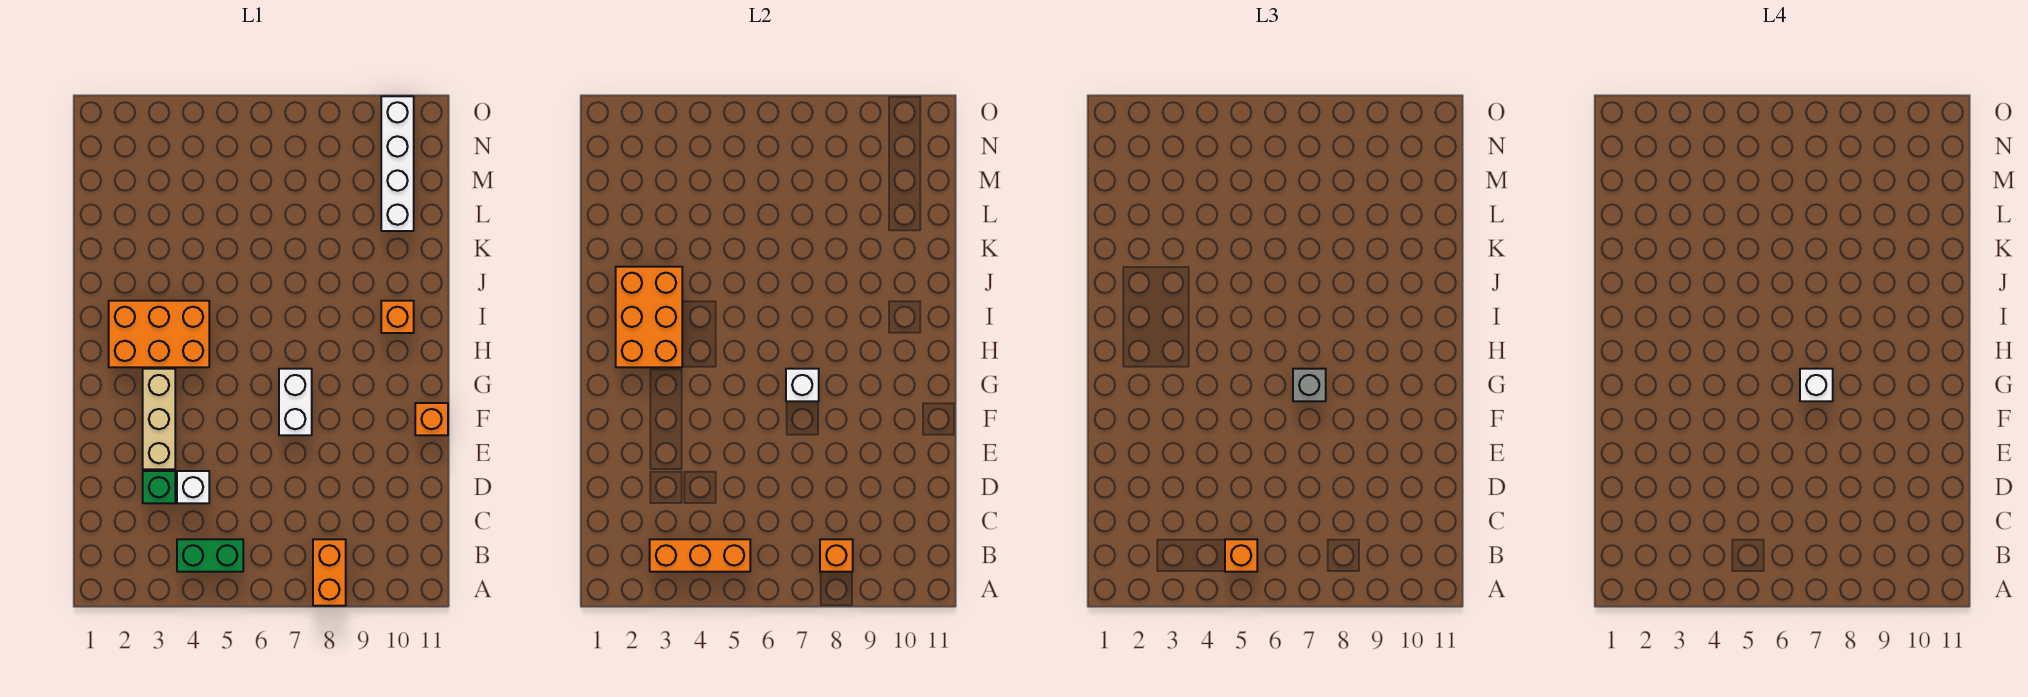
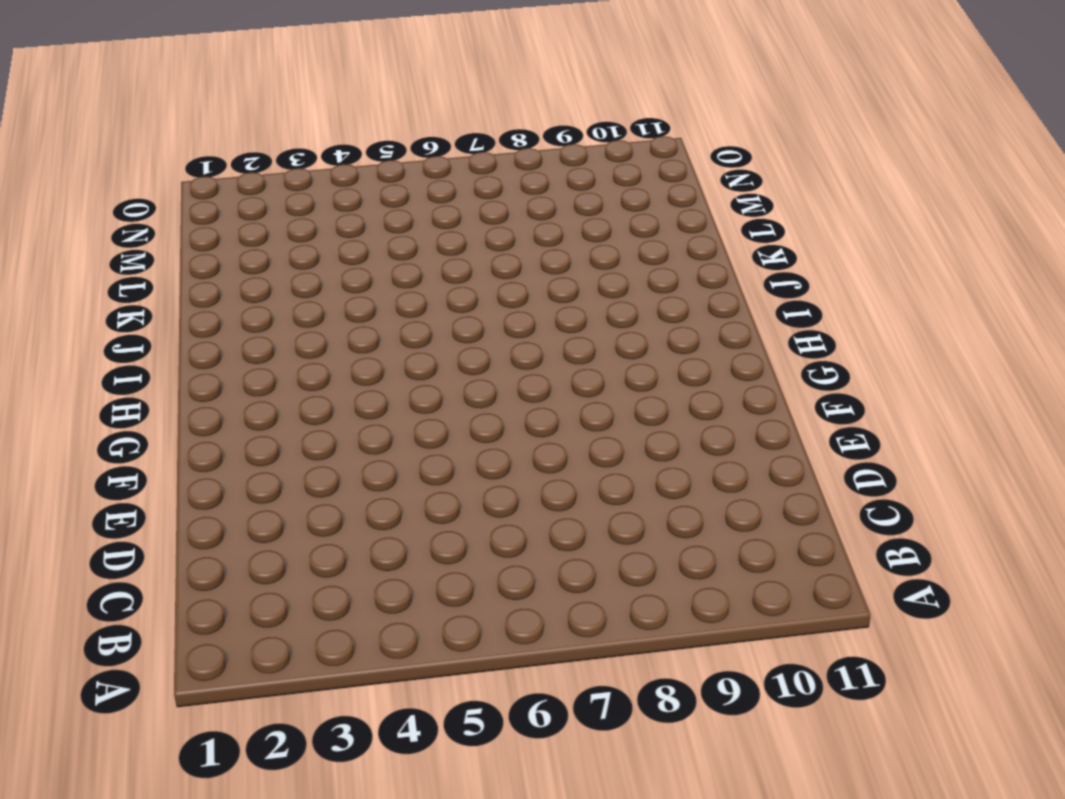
none -> orange brick A8:B8 level 1
none -> green brick B4:B5 level 1
none -> green brick D3 level 1

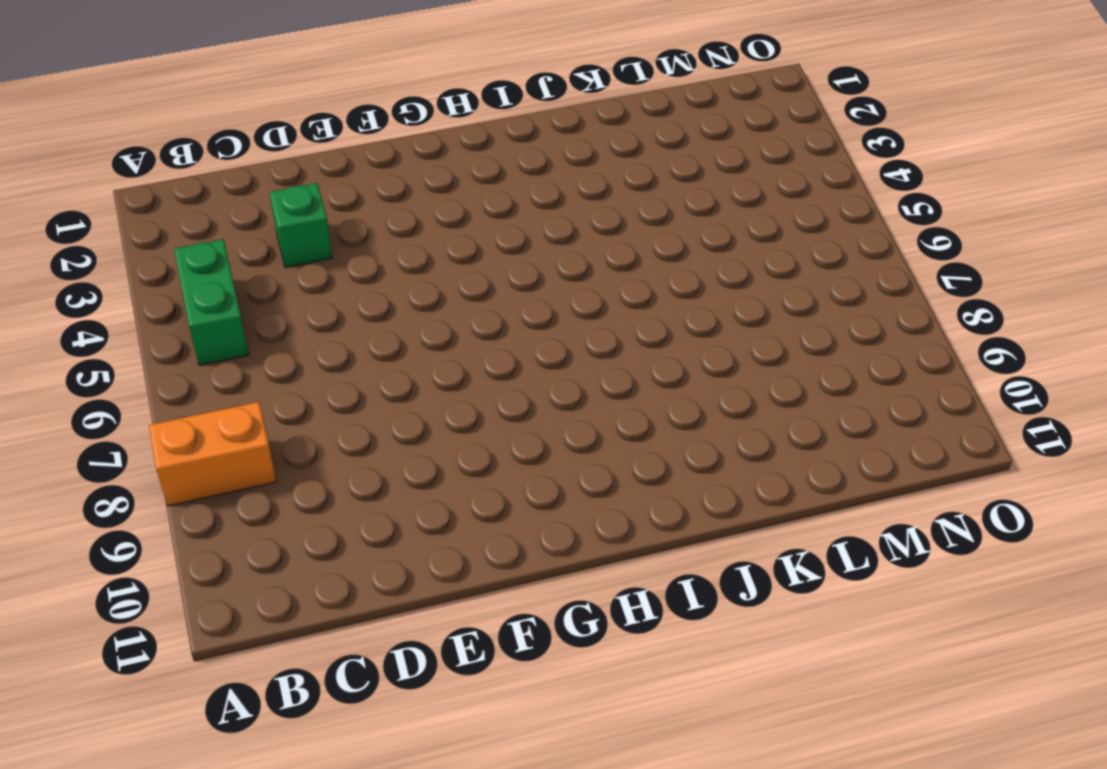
none -> white brick D4 level 1
none -> tan brick E3:G3 level 1
none -> white brick F7:G7 level 1

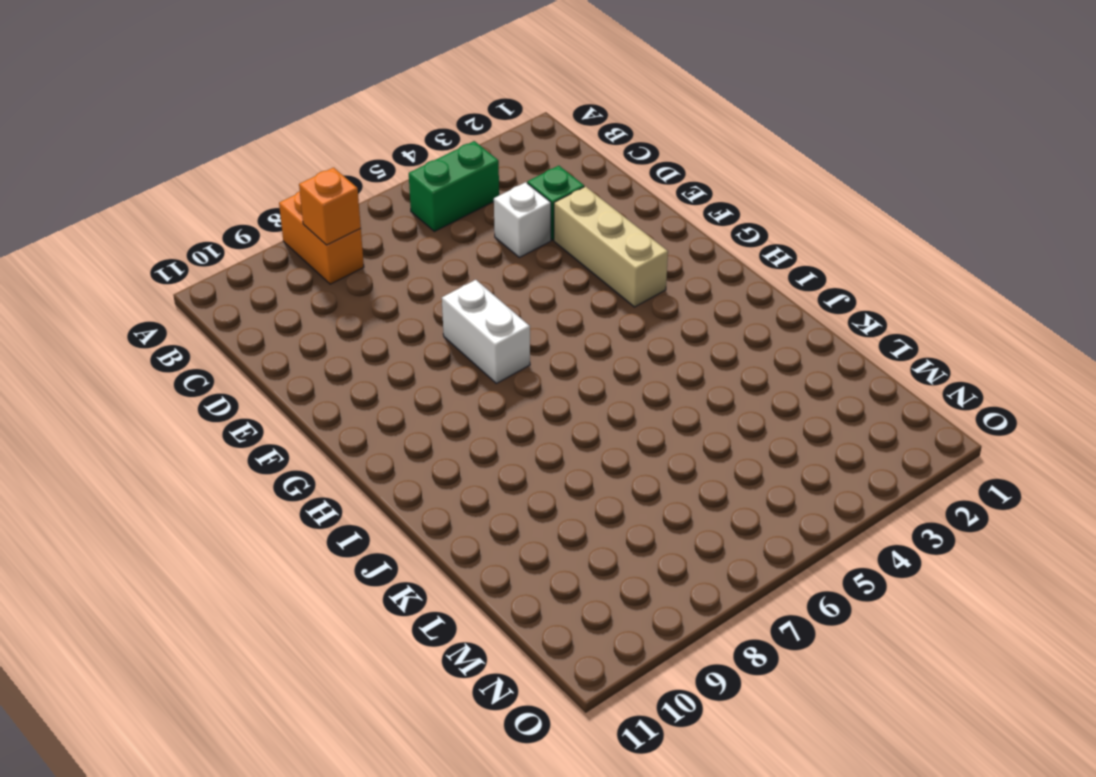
none -> orange brick F11 level 1
none -> orange brick H2:I4 level 1
none -> orange brick I10 level 1

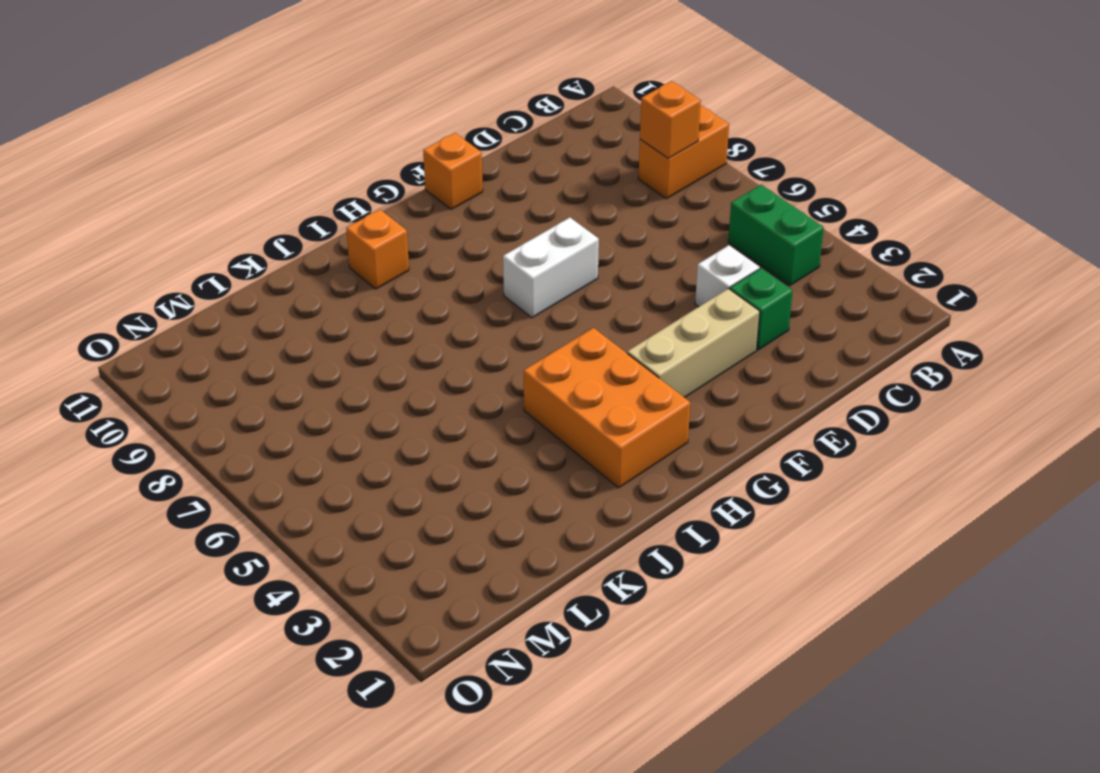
none -> white brick L10:O10 level 1
none -> orange brick B3:B5 level 2
none -> white brick G7 level 2

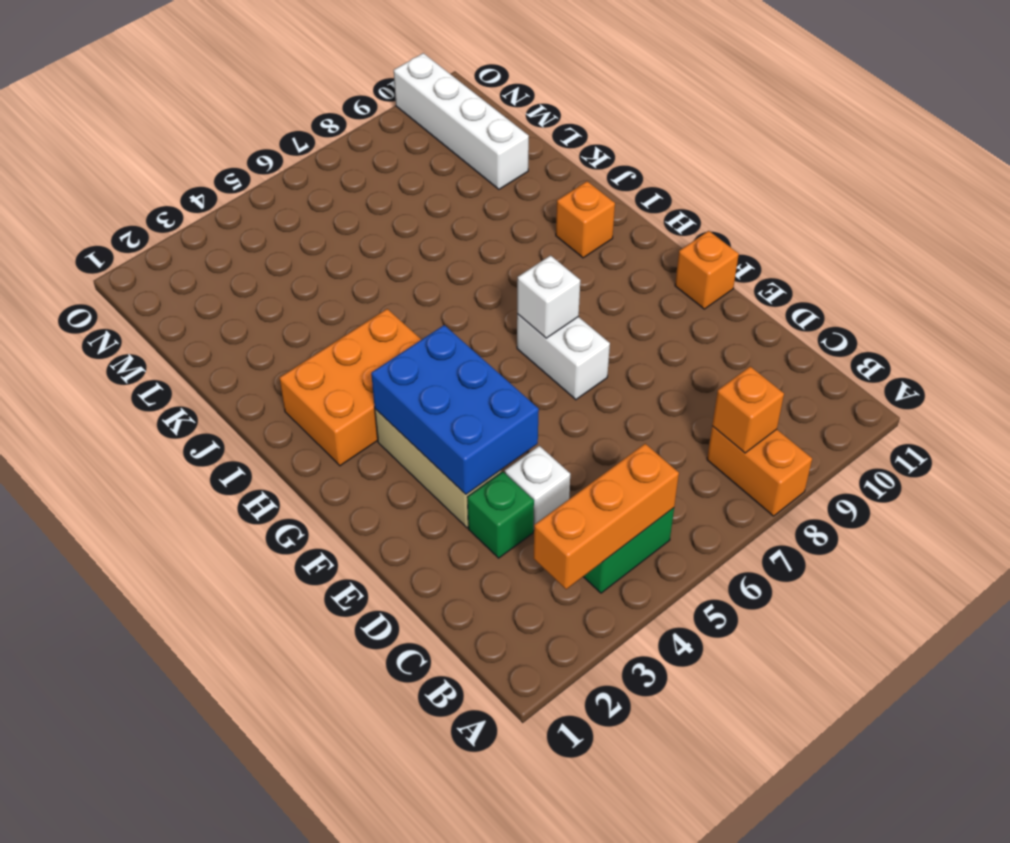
blue brick E3:G4 level 2 -> none
none -> orange brick H2:J3 level 2
none -> orange brick B5 level 3
none -> grey brick G7 level 3

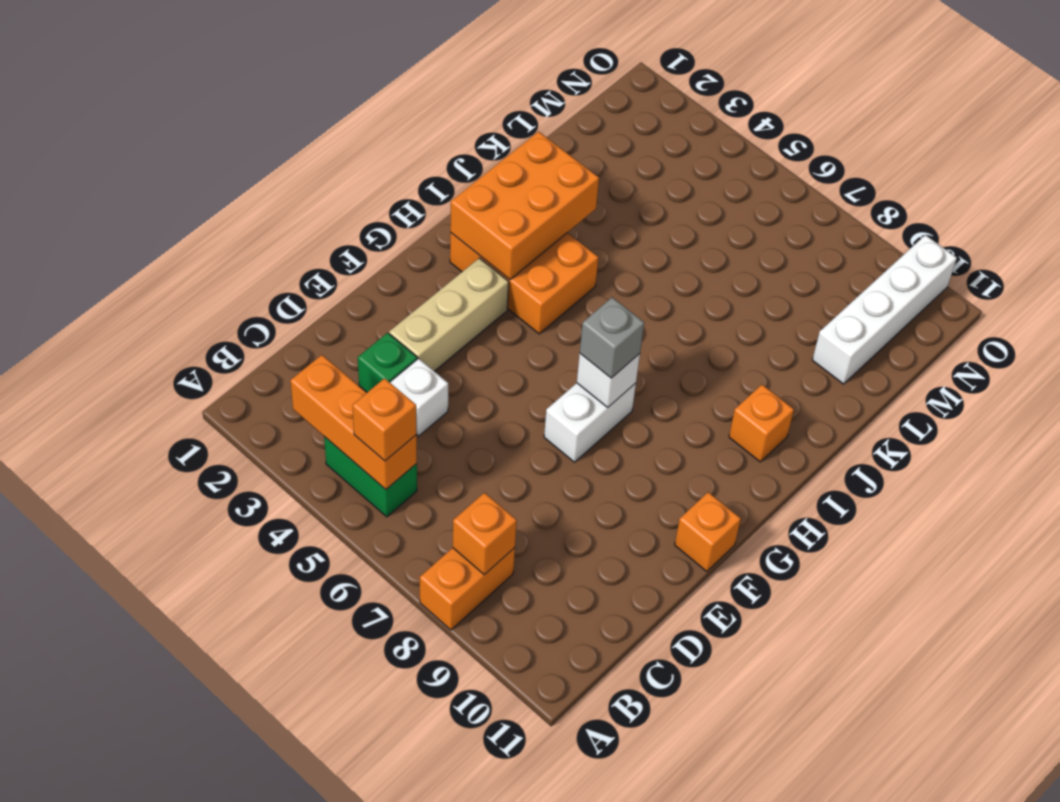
none -> white brick G7 level 4

